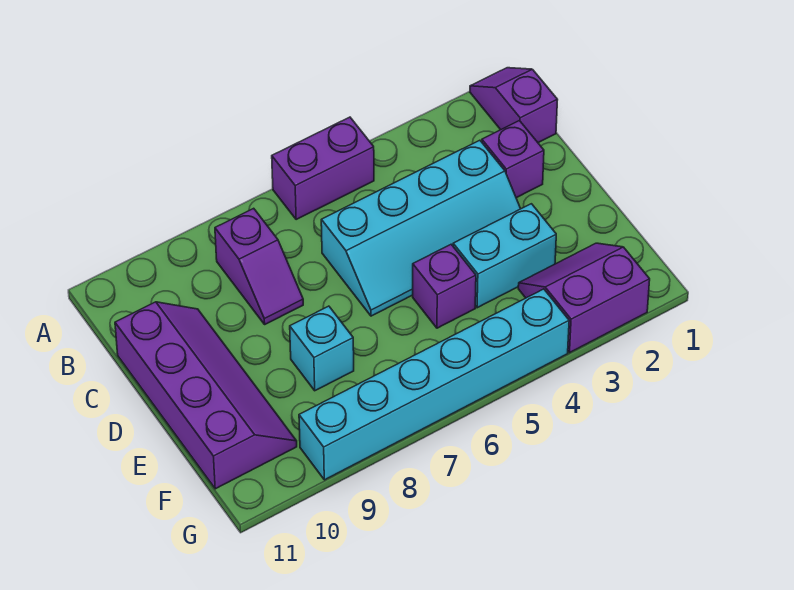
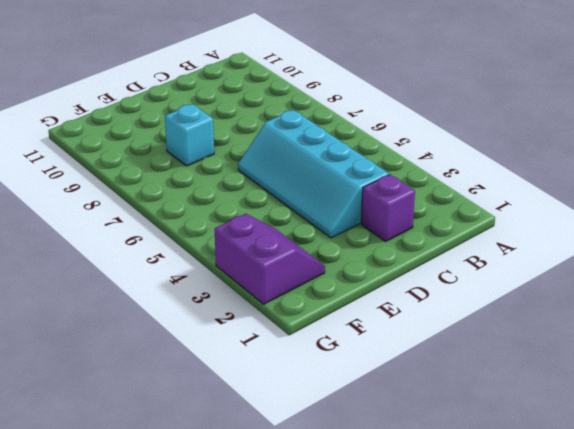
none -> purple slope A1:B1 level 1 top B
none -> purple brick A5:A6 level 1

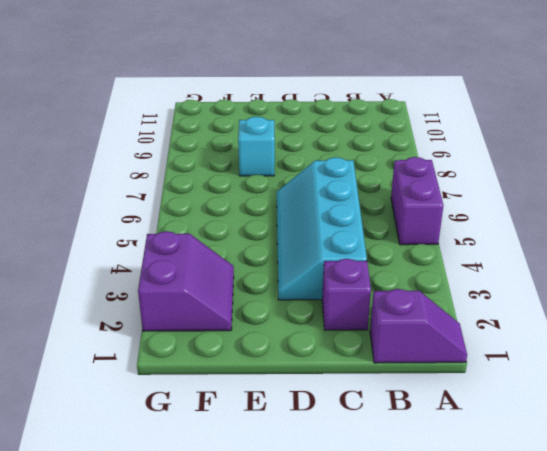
none -> purple slope B8:C8 level 1 top B
none -> purple slope C10:F11 level 1 top 11

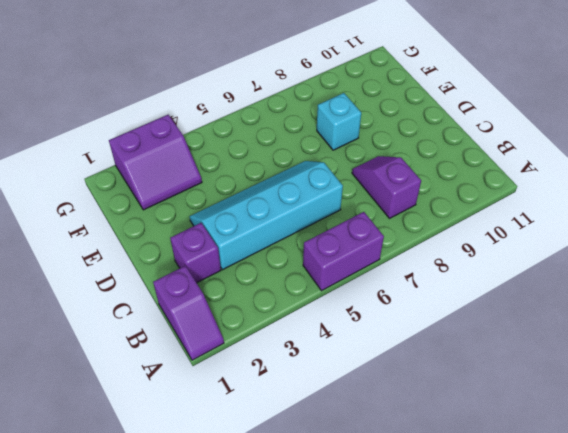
none -> purple slope C10:F11 level 1 top 11
none -> cyan brick E3:E4 level 1

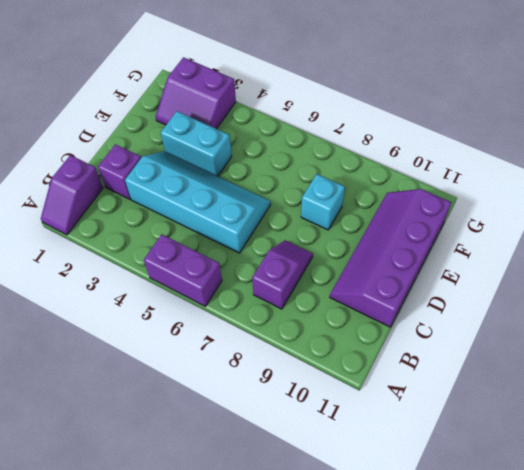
none -> purple brick E5 level 1
none -> cyan brick G4:G9 level 1

